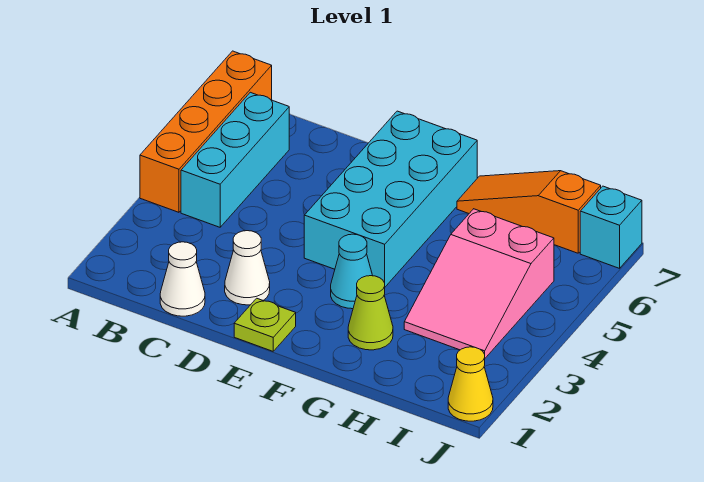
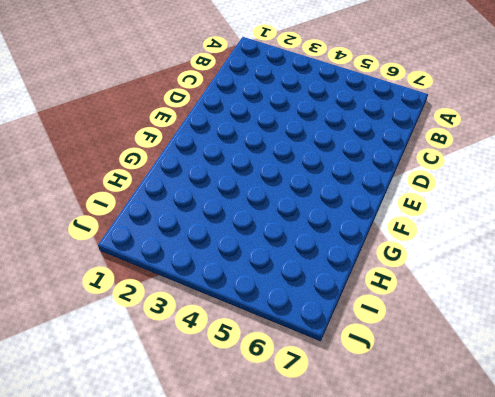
none -> orange brick A4:A7 level 1
none -> cyan brick B4:B6 level 1
none -> white cone C1 level 1

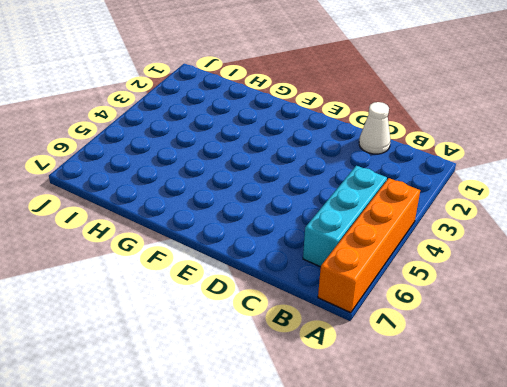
none -> white cone D2 level 1
none -> lime plate E1 level 1
none -> cyan brick E4:F7 level 1

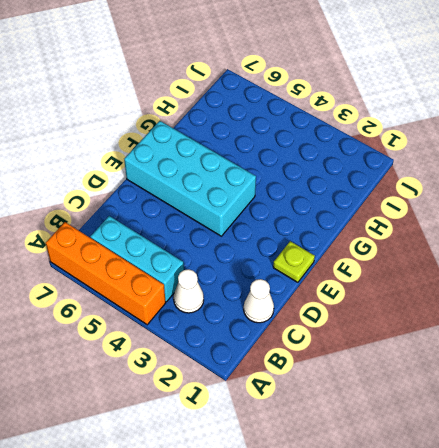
white cone B3 level 1 -> white cone D2 level 1
none -> cyan cone F3 level 1
none -> lime cone G2 level 1
none -> orange slope G7:I7 level 1 top I

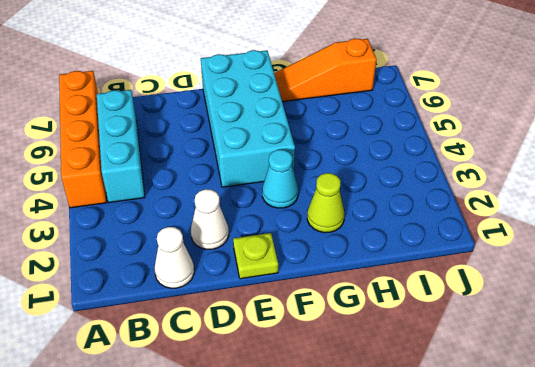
none -> pink slope H3:I5 level 1 top 5
none -> yellow cone J1 level 1
none -> cyan brick J7 level 1

